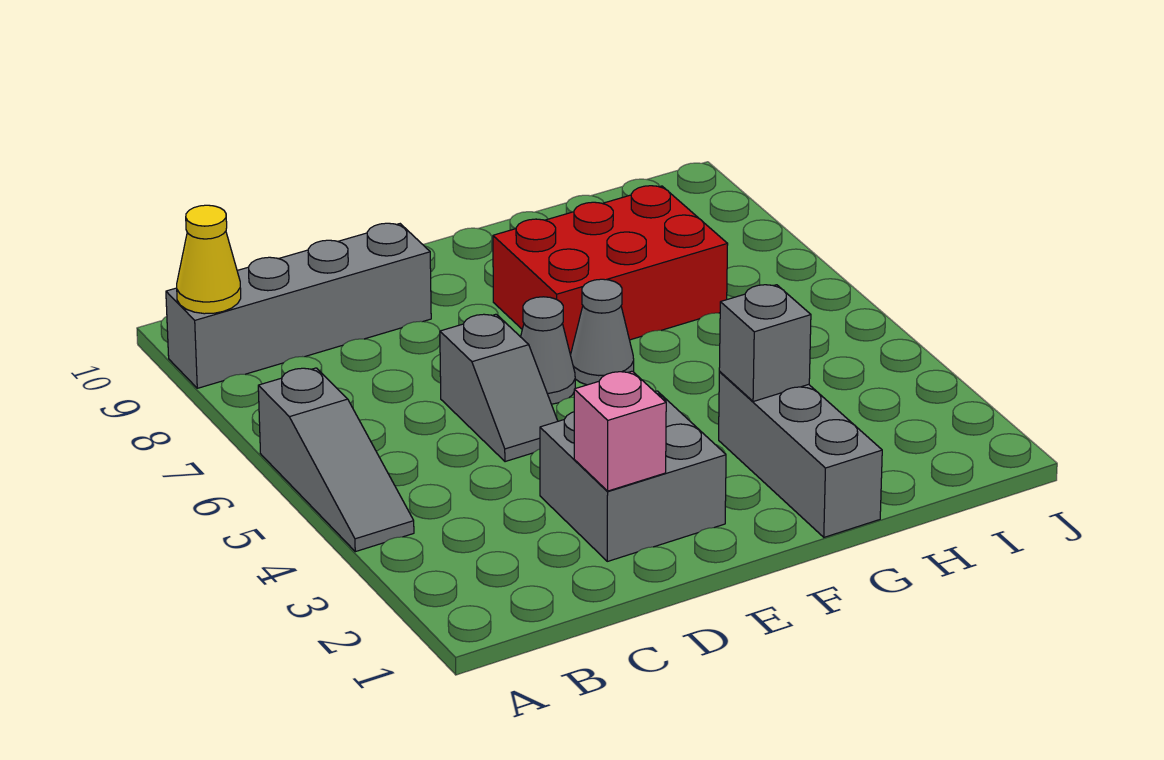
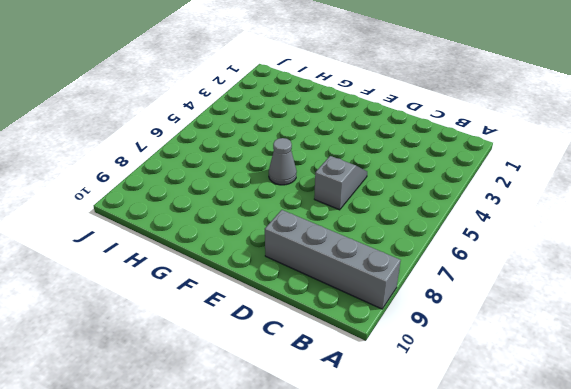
none -> grey slope A4:A6 level 1 top 6
none -> grey brick D2:E3 level 1

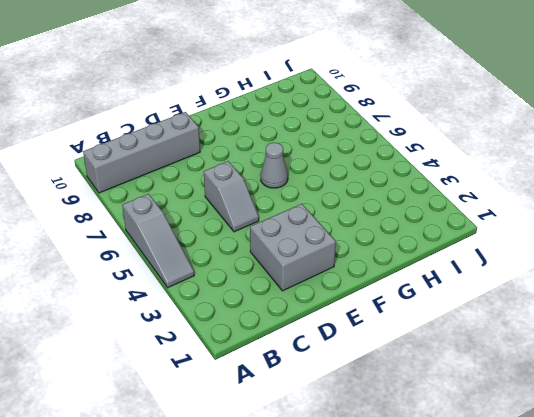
none -> grey cone E6 level 1
none -> red brick F7:H8 level 1

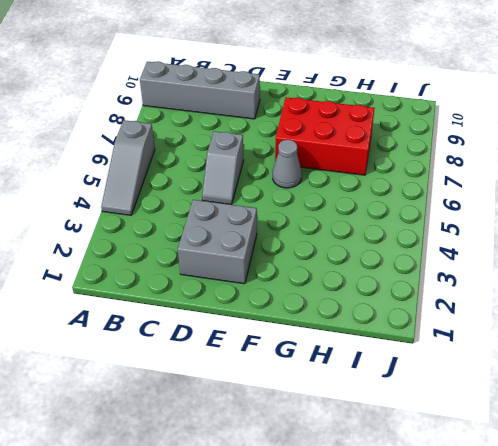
none -> grey cone E6 level 1
none -> grey brick G1:G3 level 1

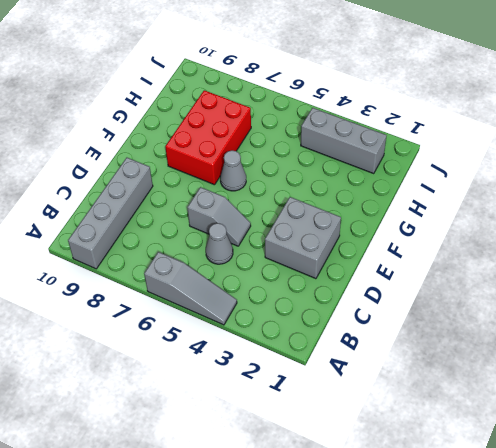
grey cone C5 level 1 -> grey cone E6 level 1
grey brick I2:I4 level 1 -> grey brick G1:G3 level 1
none -> yellow cone A9 level 2
none -> pink brick D2 level 2

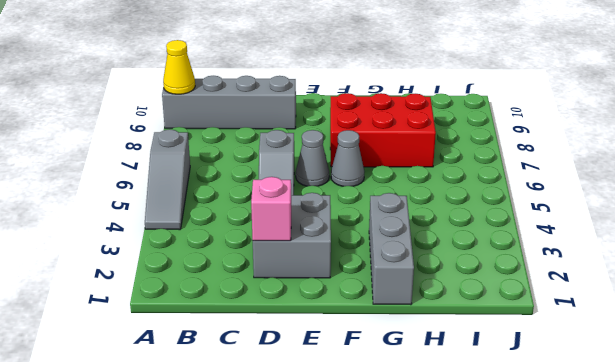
none -> grey brick G3 level 2

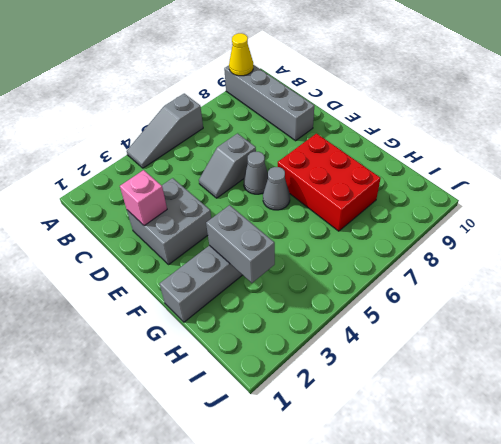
grey brick G3:H3 level 2 -> grey brick G3 level 2

